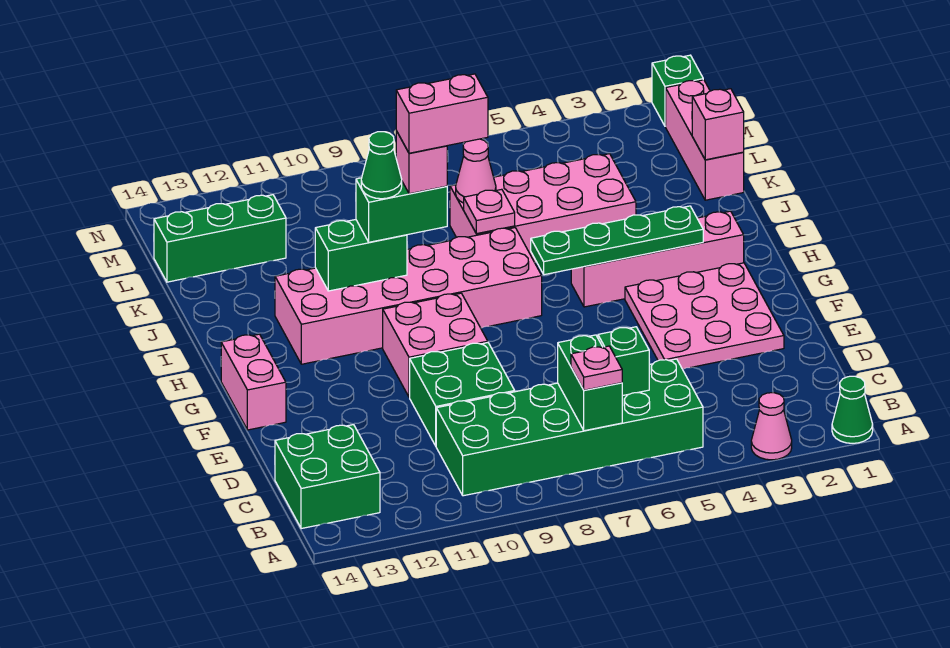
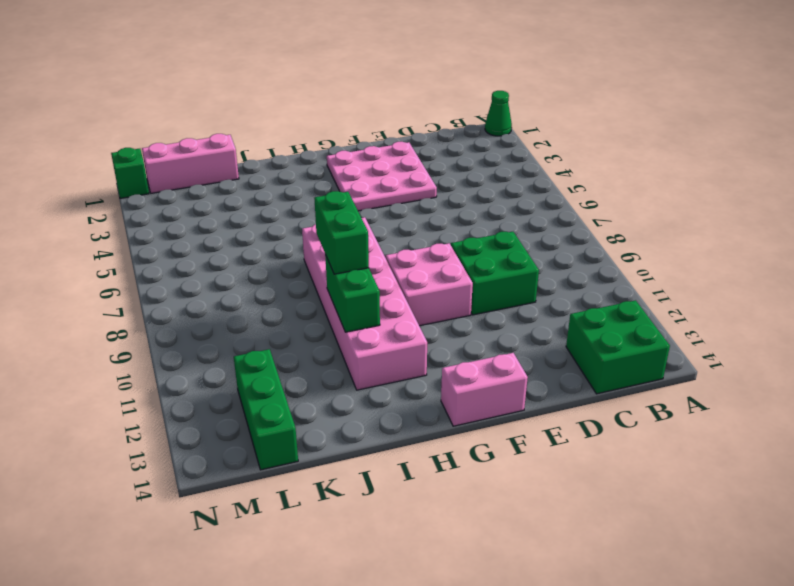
none -> pink cone A3 level 1
none -> green brick B5:C10 level 1
none -> pink brick H2:H5 level 1

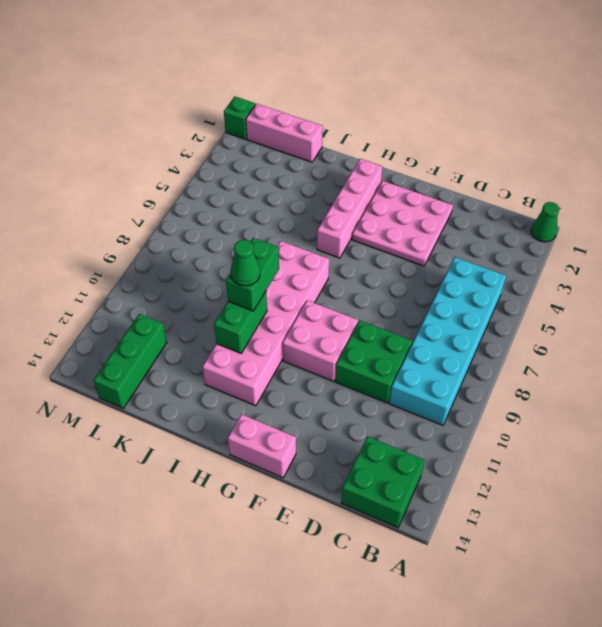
cyan brick B5:C10 level 1 -> green brick B5:C10 level 1
none -> pink cone A3 level 1
none -> pink brick J4:K7 level 1
none -> green brick B7:C7 level 2

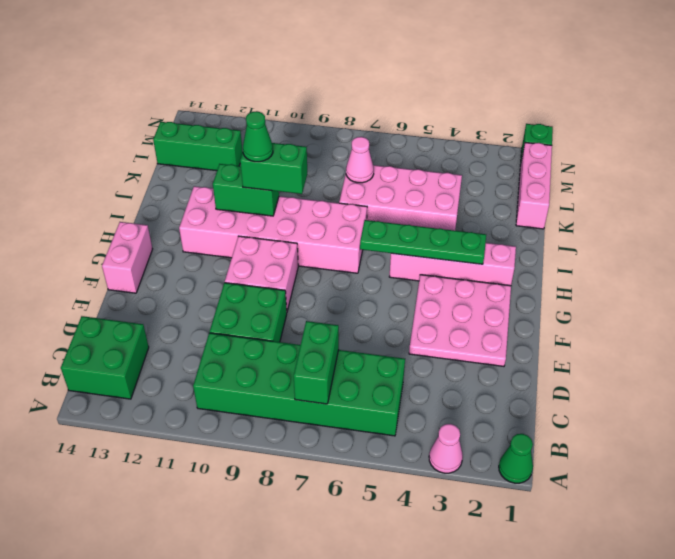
none -> green brick C6 level 2
none -> pink plate J7 level 2
none -> pink brick K1 level 2

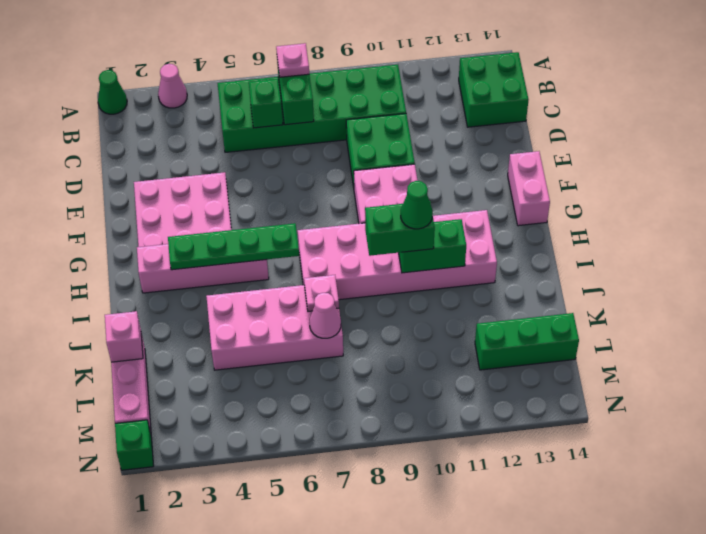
none -> pink brick I9 level 4
none -> pink brick I8:I9 level 5

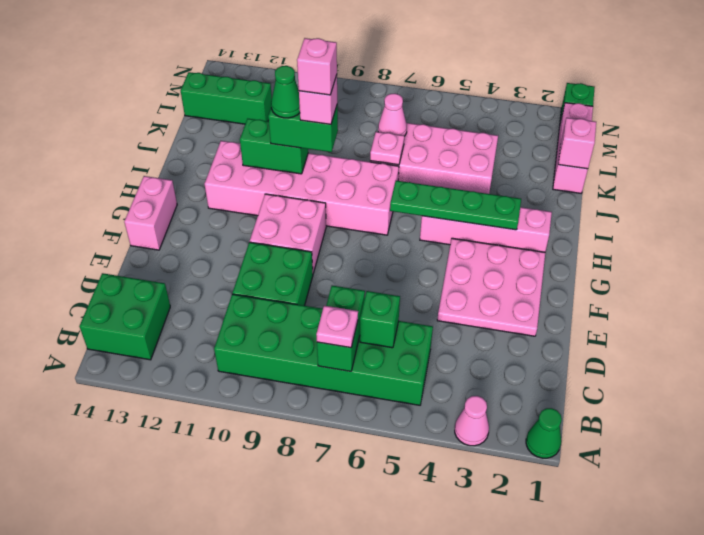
pink brick I9 level 5 -> pink brick I8:I9 level 5

